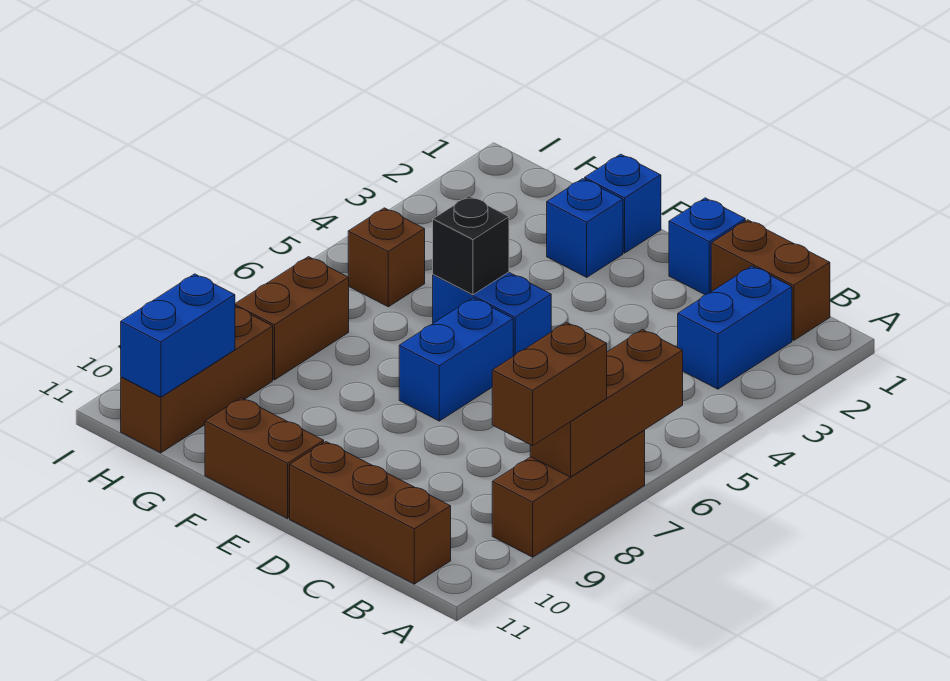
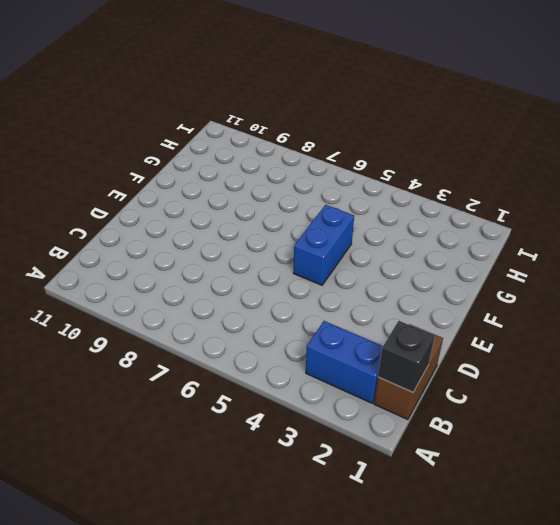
black brick B1 level 2 -> black brick F5 level 2
none -> brown brick A7:A9 level 1
none -> brown brick B11:D11 level 1
none -> blue brick D1 level 1

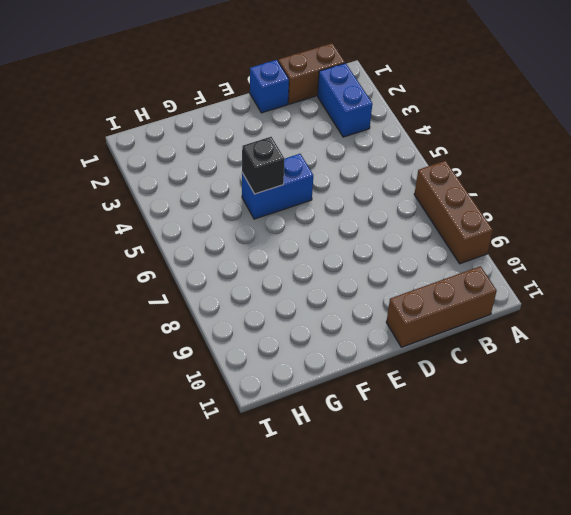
none -> blue brick E6:E7 level 1
none -> brown brick E11:F11 level 1
none -> blue brick F1 level 1

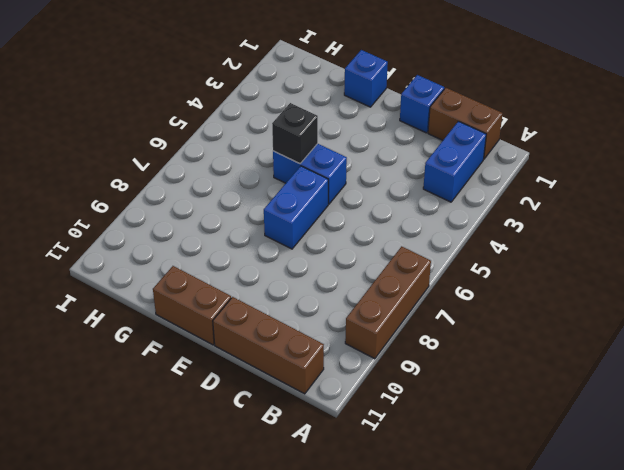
none -> blue brick F2 level 1
none -> brown brick H5 level 1
none -> brown brick H7:H8 level 1

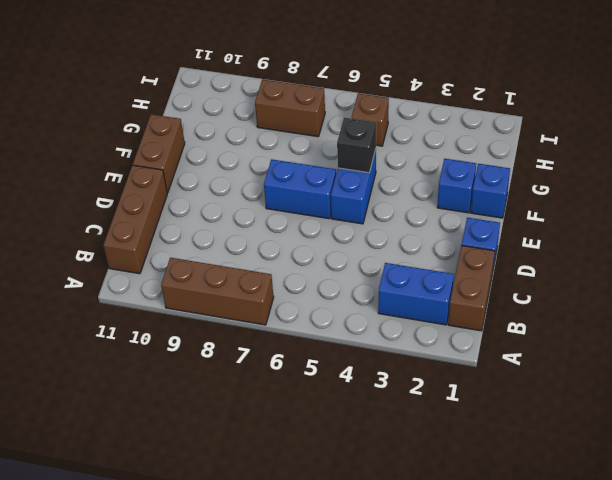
none -> brown brick H9:H11 level 1
none -> brown brick A6:A8 level 2
none -> blue brick H10:H11 level 2

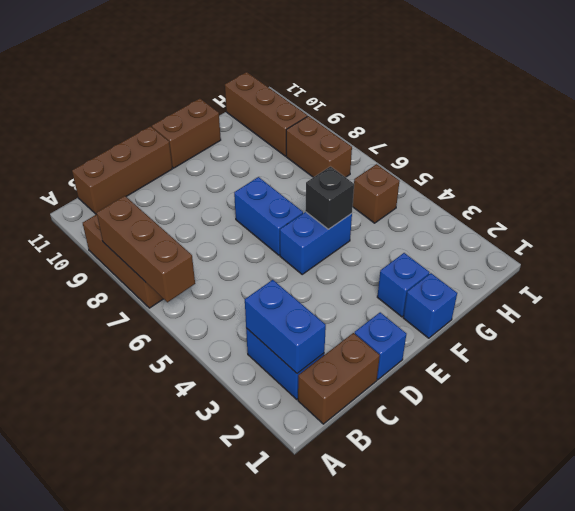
blue brick B2:B3 level 2 -> blue brick H10:H11 level 2
none -> brown brick A8:A9 level 3

